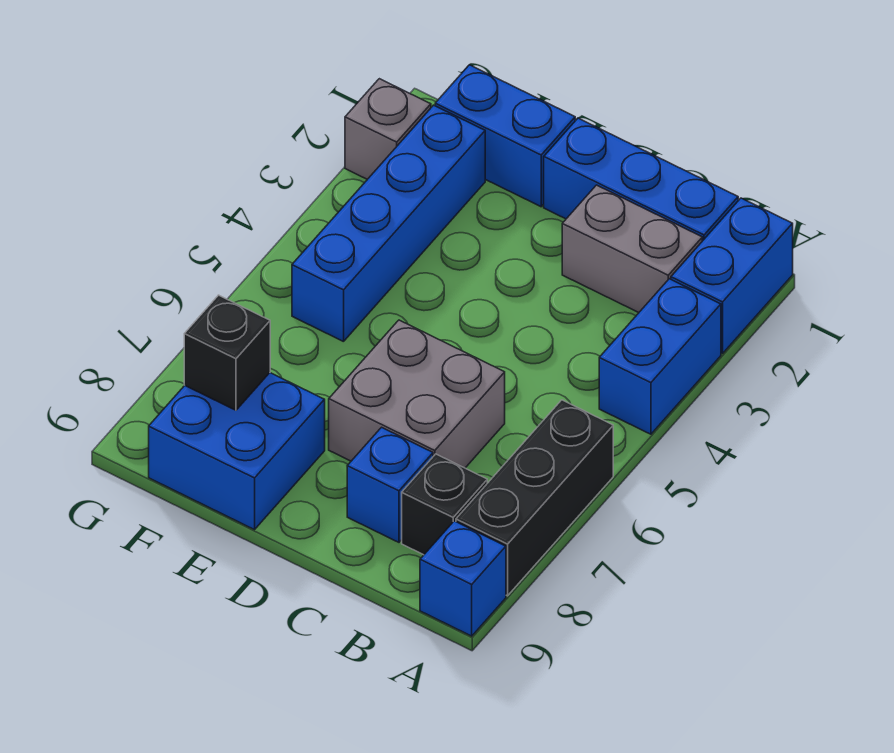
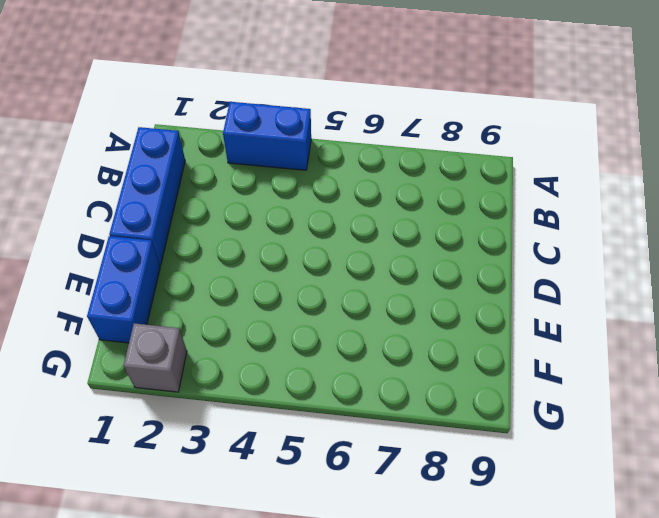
none -> blue brick A1:A2 level 1
none -> black brick A6:A8 level 1
none -> blue brick A9 level 1

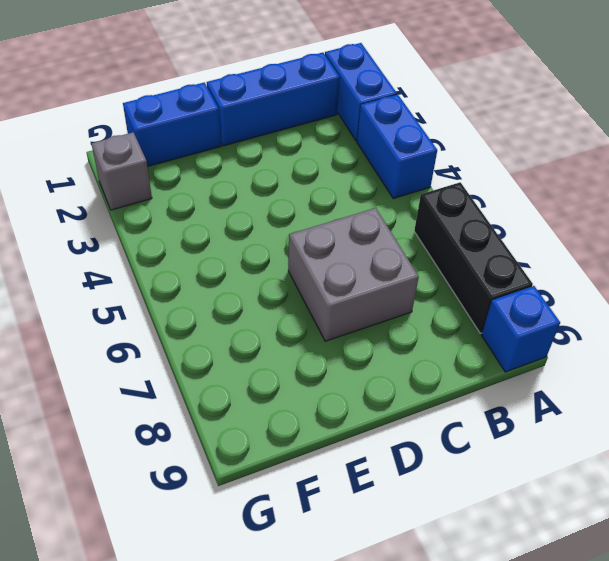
none -> grey brick B2:C2 level 1
none -> black brick B8 level 1
none -> blue brick C8 level 1

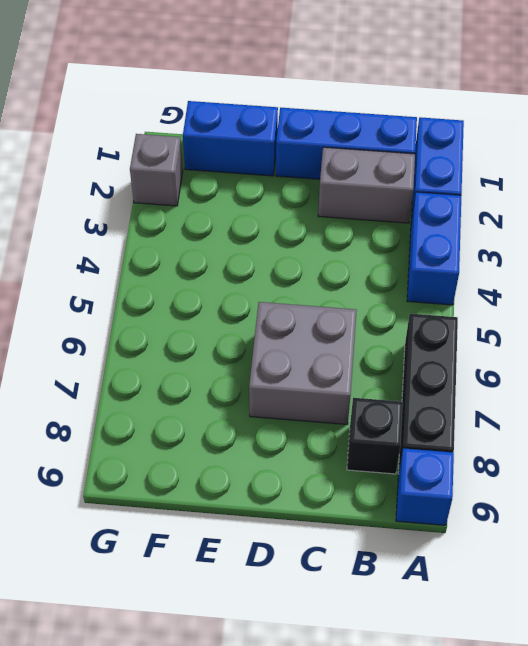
none -> blue brick C8 level 1
none -> blue brick E8:F9 level 1
none -> blue brick F2:F5 level 1

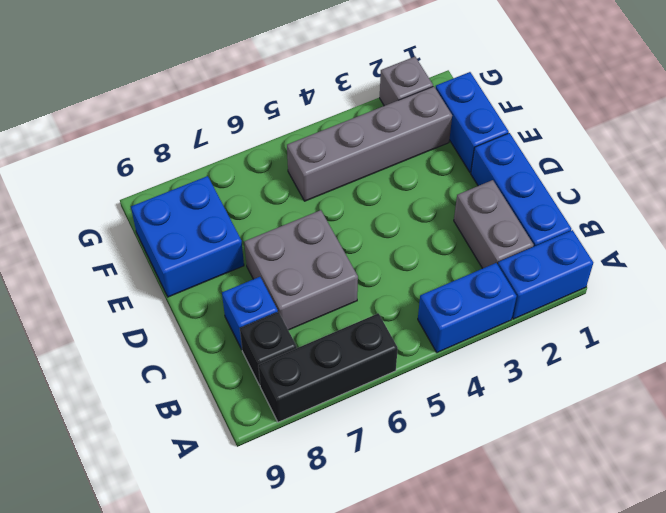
grey brick F2:F5 level 1 -> blue brick F2:F5 level 1
none -> blue brick A9 level 1
none -> black brick F8 level 2

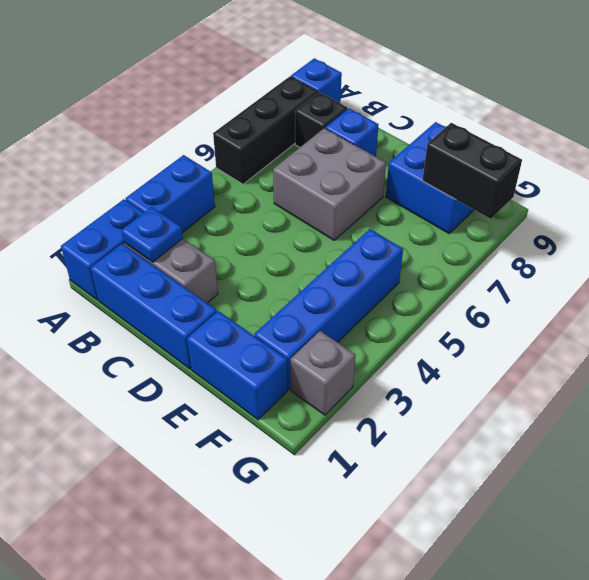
blue plate B2 level 2 -> none
black brick F8:G8 level 2 -> black brick F8 level 2

